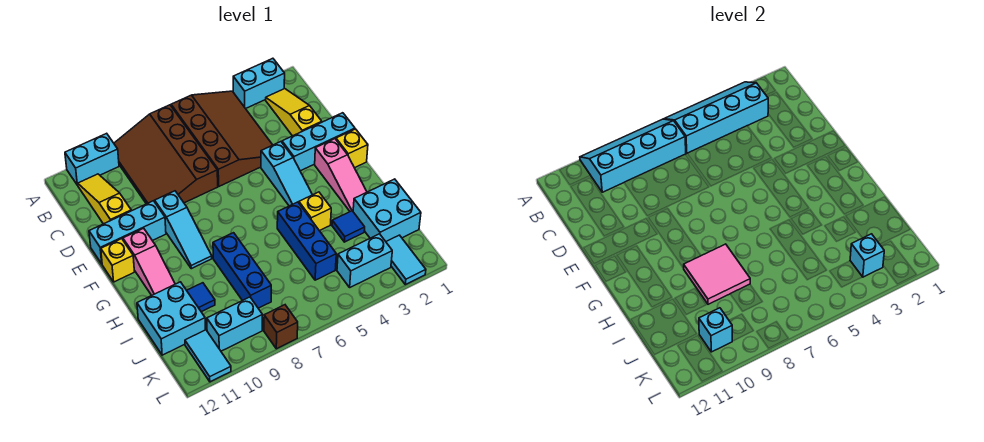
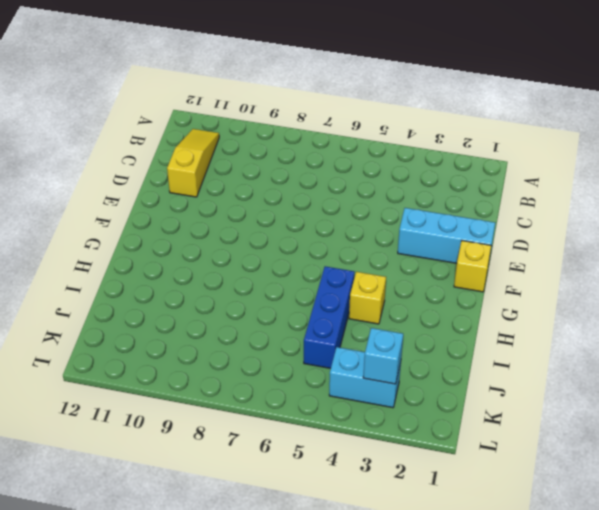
none -> cyan brick A2:A3 level 1
none -> brown slope A4:D6 level 1 top 6
none -> brown slope A7:D9 level 1 top 7
none -> cyan brick A10:A11 level 1

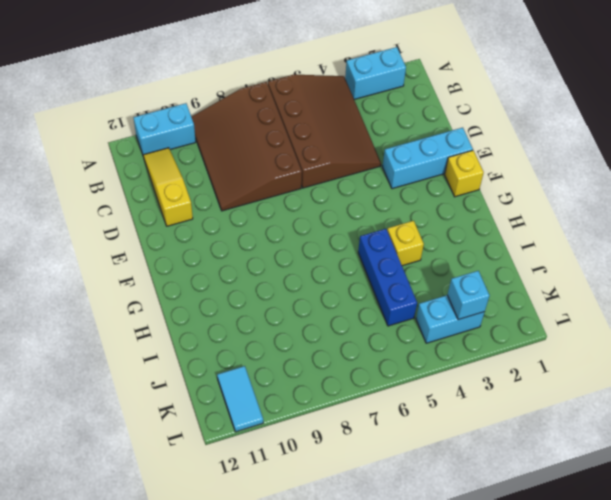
none -> yellow slope B2:D2 level 1 top D
none -> cyan slope E4:G4 level 1 top E
none -> cyan slope E9:G9 level 1 top E
none -> cyan brick E10:E12 level 1

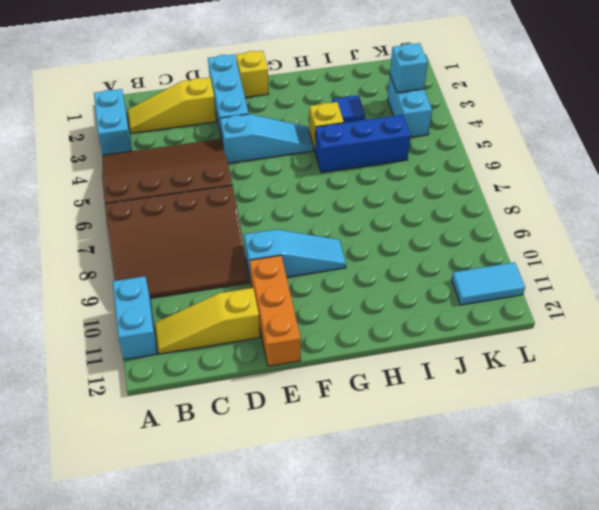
orange brick E10:E12 level 1 -> cyan brick E10:E12 level 1
none -> pink slope F2:H2 level 1 top F
none -> pink slope F11:H11 level 1 top F
none -> yellow brick F12 level 1
none -> blue brick H8:J8 level 1

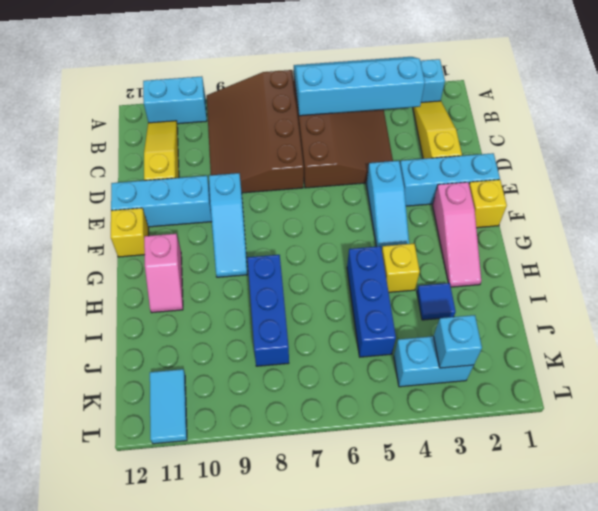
pink slope G11:H11 level 1 top G -> pink slope F11:H11 level 1 top F
none -> cyan brick I1:J2 level 1
none -> blue tile I10 level 1
none -> cyan brick I11:J12 level 1
none -> cyan tile K2:L2 level 1

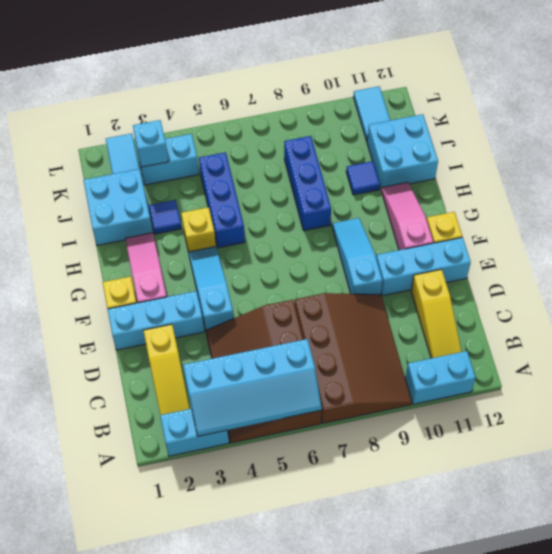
none -> cyan brick K9:K10 level 1
none -> brown brick L8 level 1
none -> cyan slope A7:B10 level 2 top B
none -> pink tile H8:I9 level 2

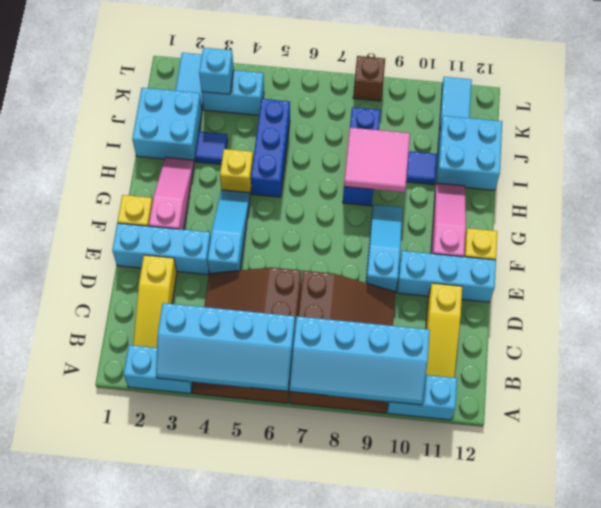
none -> cyan brick K9:K10 level 1
none -> cyan brick K10 level 2

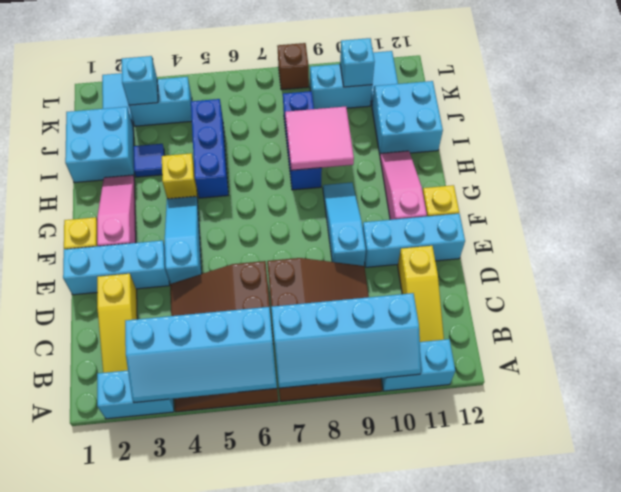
none -> blue tile I10 level 1

